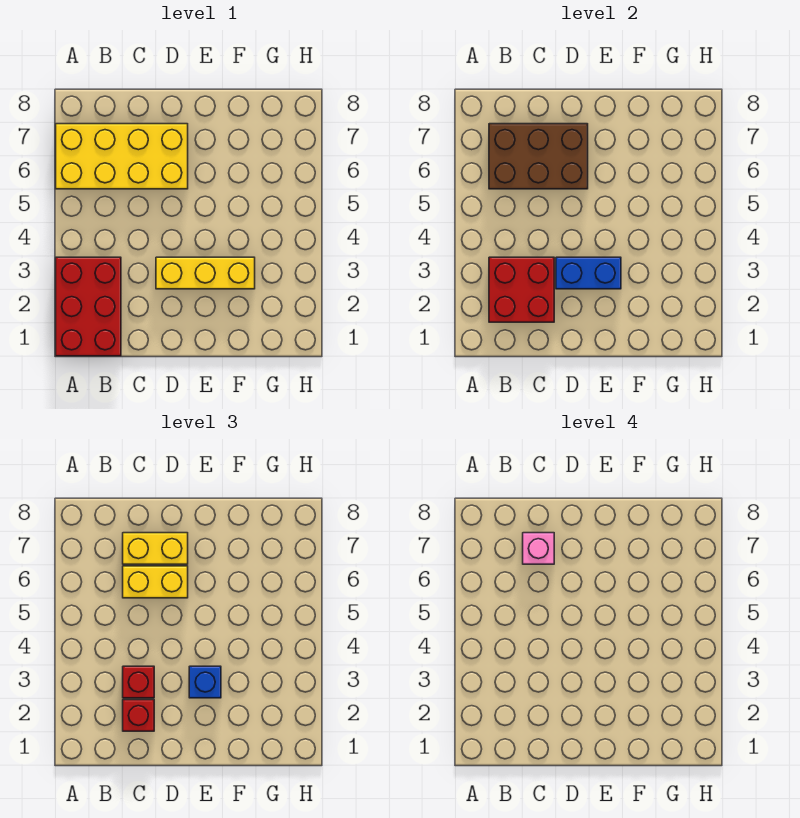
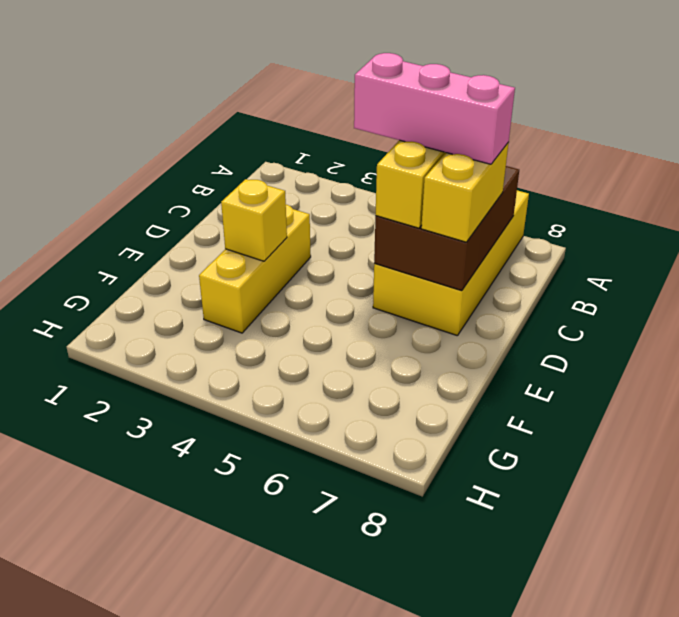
pink brick C5:C7 level 4 -> pink brick C7 level 4
yellow brick E3 level 2 -> blue brick D3:E3 level 2
none -> red brick A1:B3 level 1
none -> red brick B2:C3 level 2
none -> red brick C2 level 3

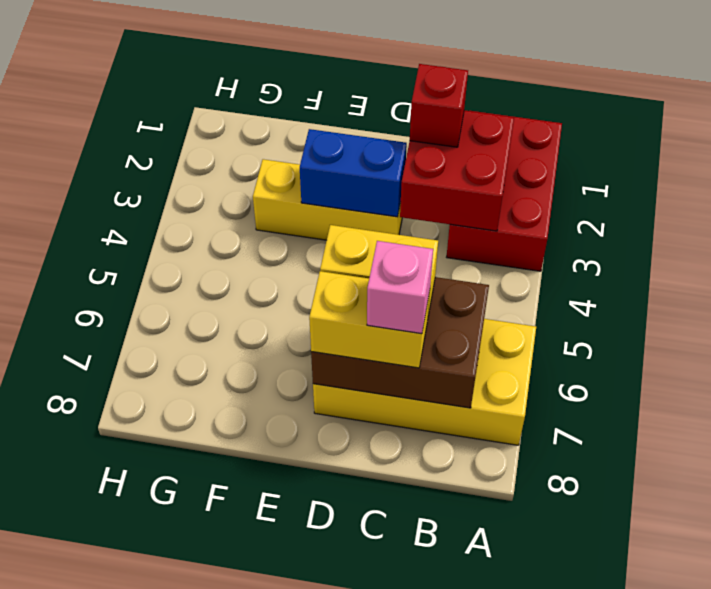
none -> red brick C3 level 3
none -> blue brick E3 level 3

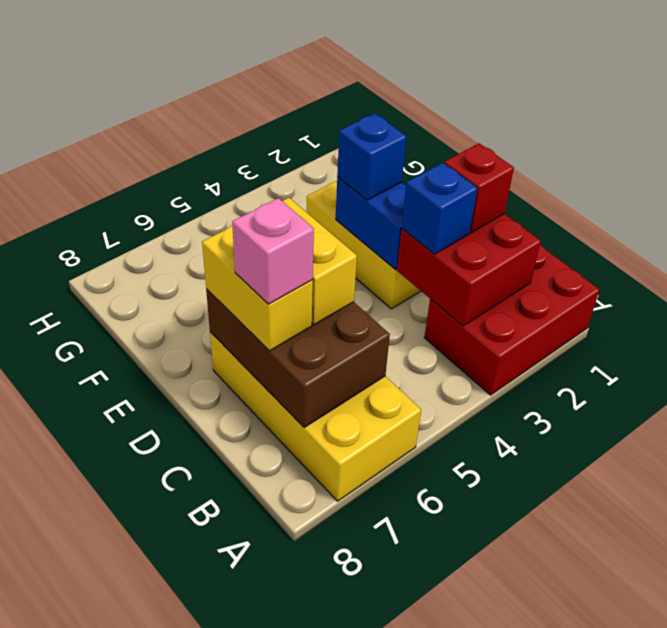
blue brick C3 level 3 -> red brick C3 level 3

